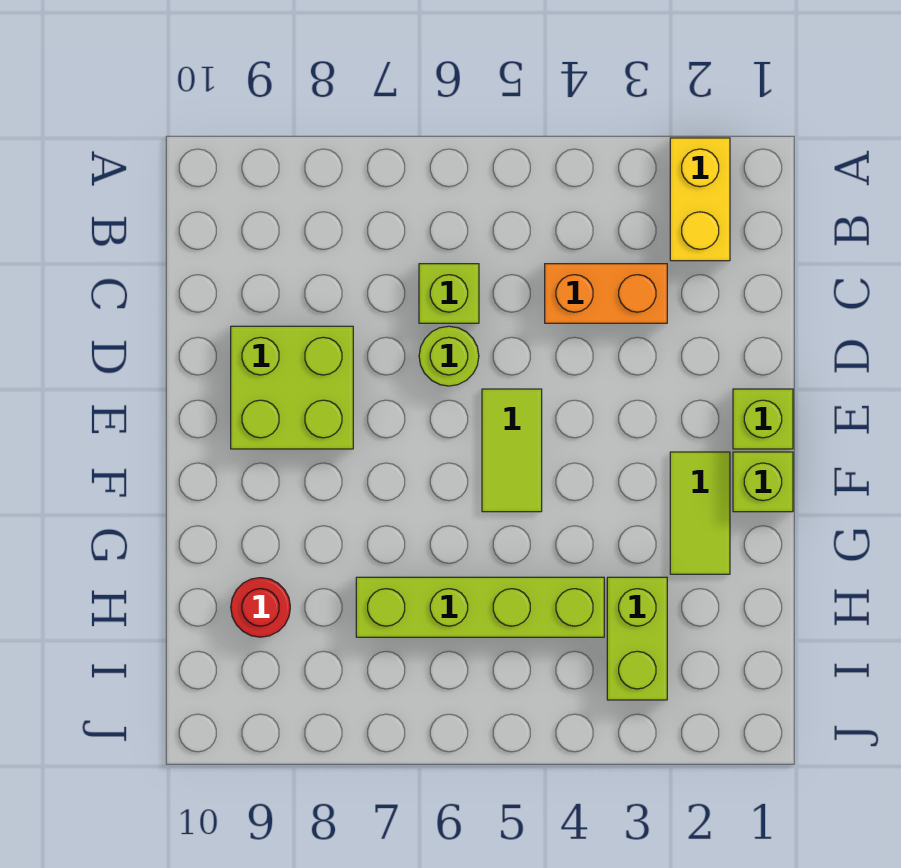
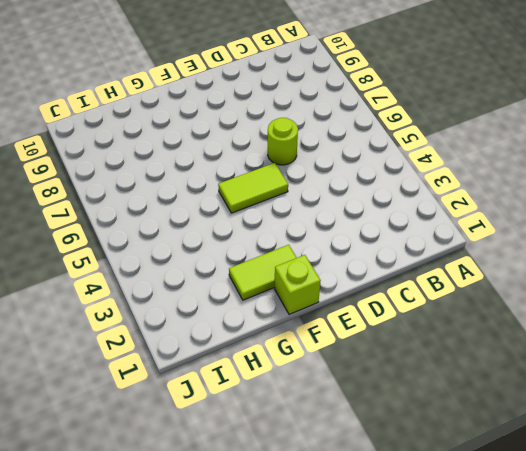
none -> yellow brick A2:B2 level 1
none -> orange brick C3:C4 level 1
none -> lime brick C6 level 1

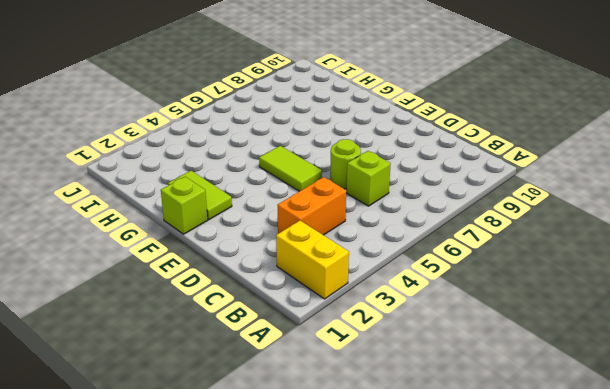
none -> lime brick D8:E9 level 1
none -> lime brick E1 level 1
none -> lime brick H3:I3 level 1

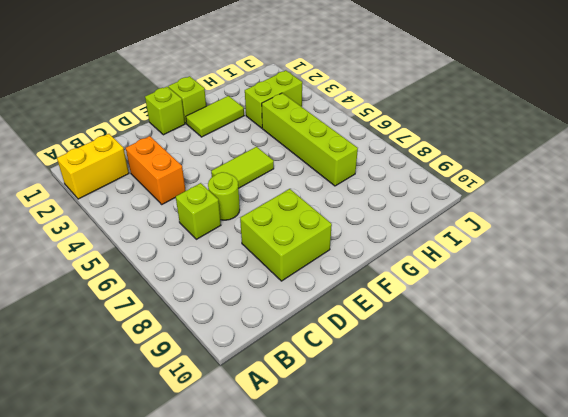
none -> red round brick H9 level 1

